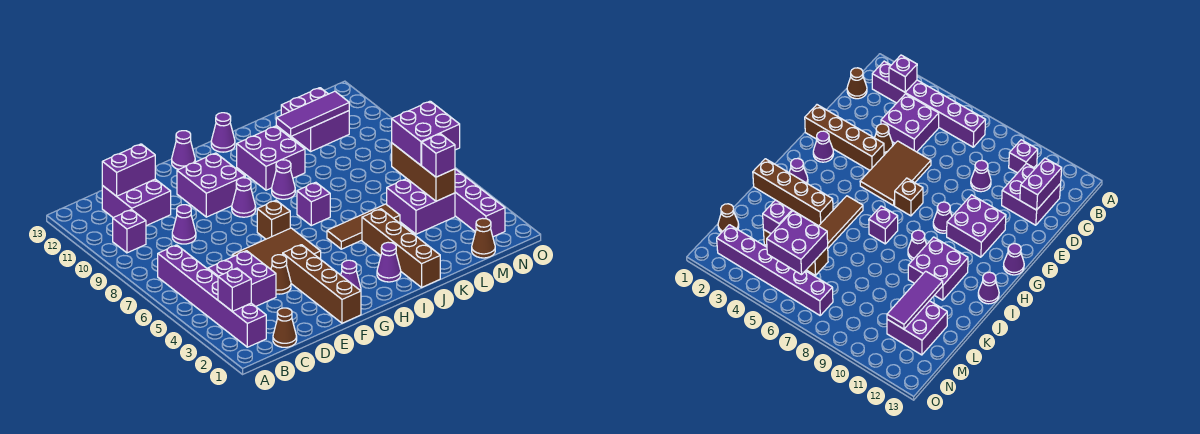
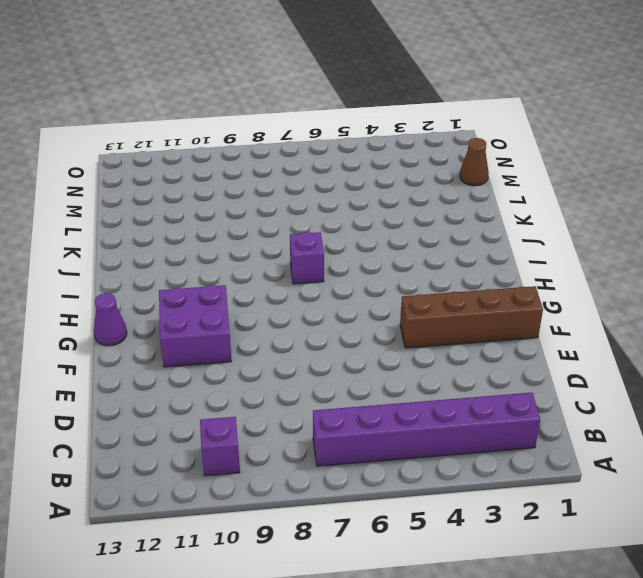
none -> brown cone C1 level 1
none -> purple brick C4:D5 level 1
none -> purple brick C11:D12 level 1
none -> purple cone D9 level 1

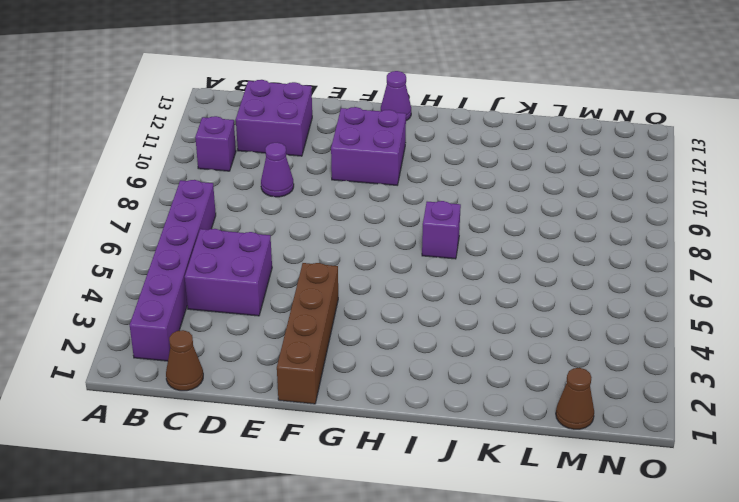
none -> brown cone E4 level 1
none -> brown tile E5:G6 level 1
none -> purple cone G2 level 1
none -> brown brick G7 level 1

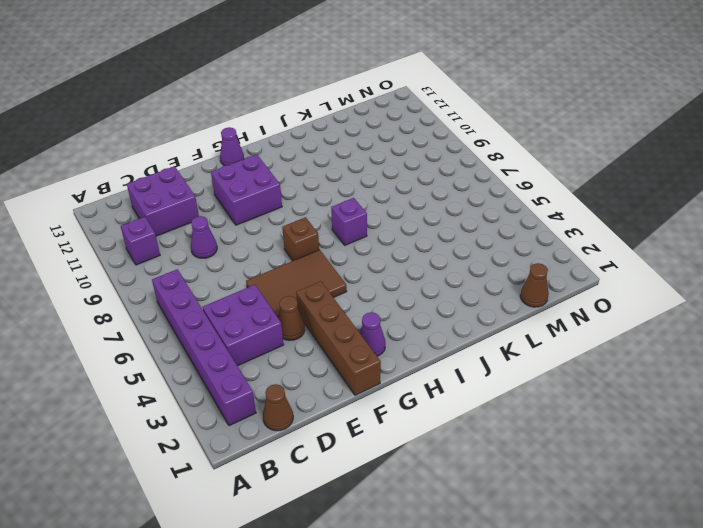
none -> purple cone G9 level 1
none -> purple cone I2 level 1
none -> brown tile I5:K5 level 1
none -> purple cone I9 level 1

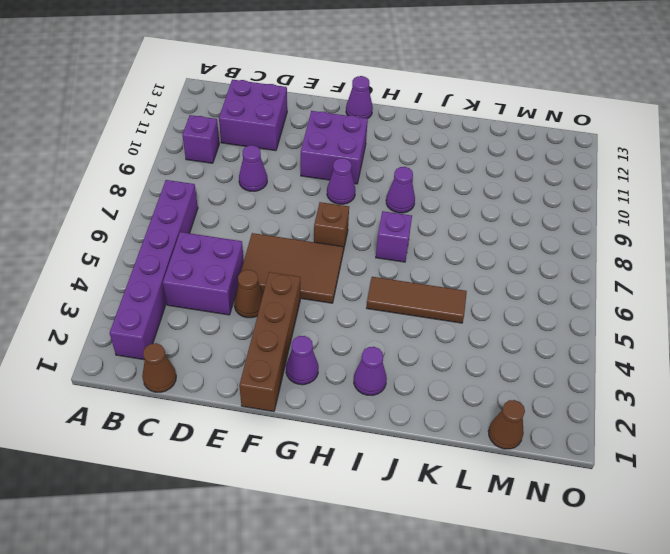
none -> purple brick I10:J11 level 1
none -> purple cone I13 level 1
none -> brown brick J1:J4 level 1
none -> purple brick L4:M5 level 1

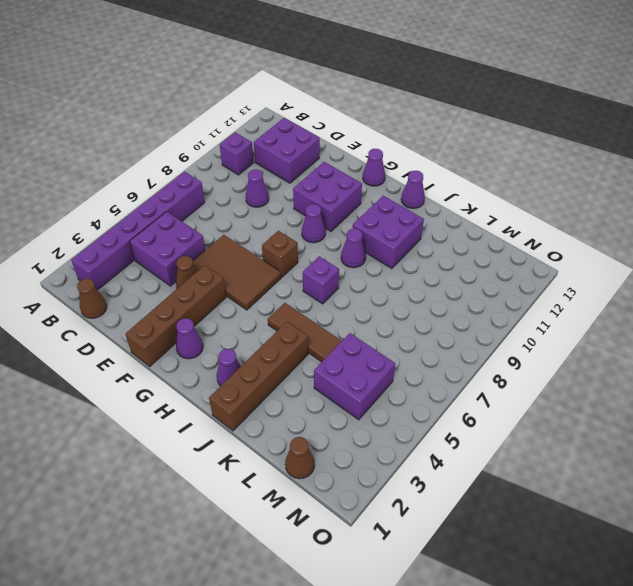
none -> purple brick L11:M12 level 1
none -> purple brick N2:N7 level 1
none -> purple brick B3 level 2
none -> purple brick C12:D12 level 2

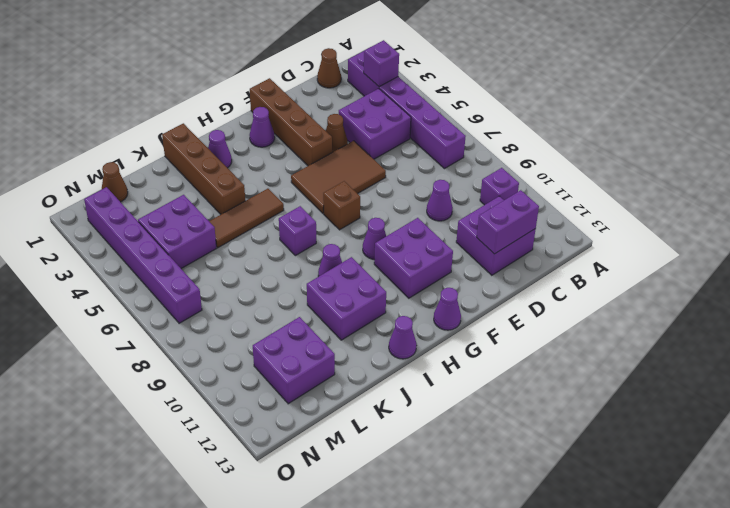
none -> purple tile K11:M11 level 2
none -> brown brick M4:M6 level 2
none -> purple brick M4 level 3
none -> purple brick M5:N6 level 3

